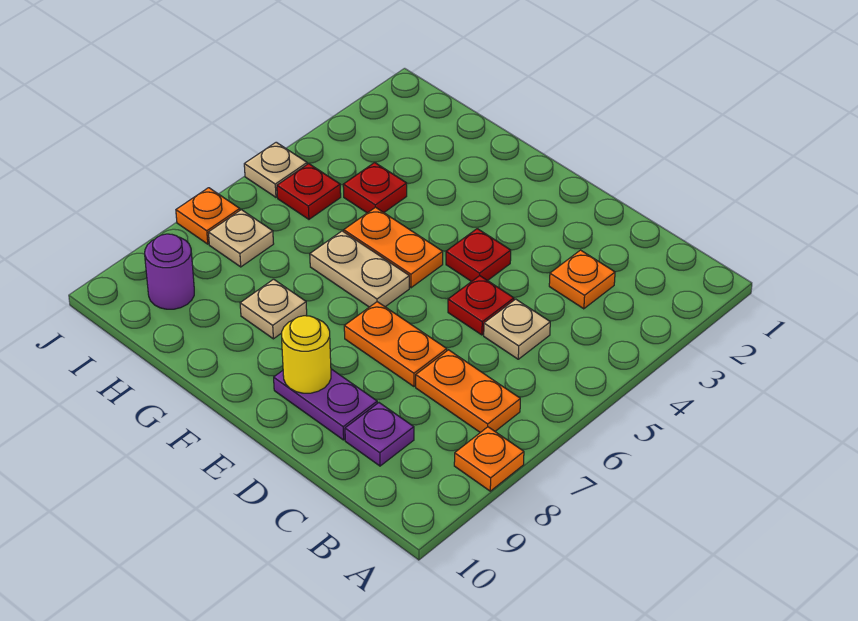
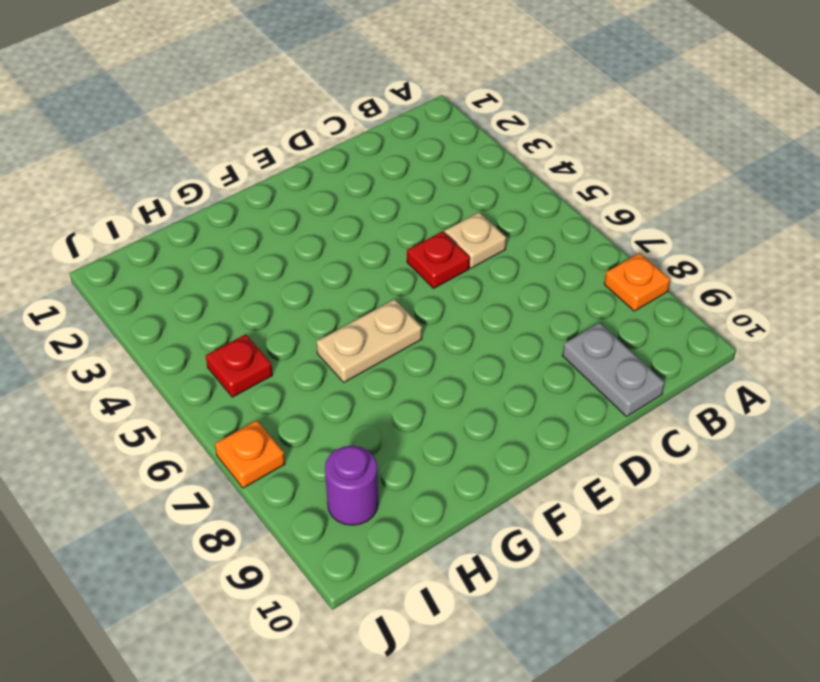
grey plate C9:C10 level 1 -> purple plate C9 level 1
none -> orange plate B7:C7 level 1
none -> orange plate C3 level 1
none -> orange plate D7:E7 level 1

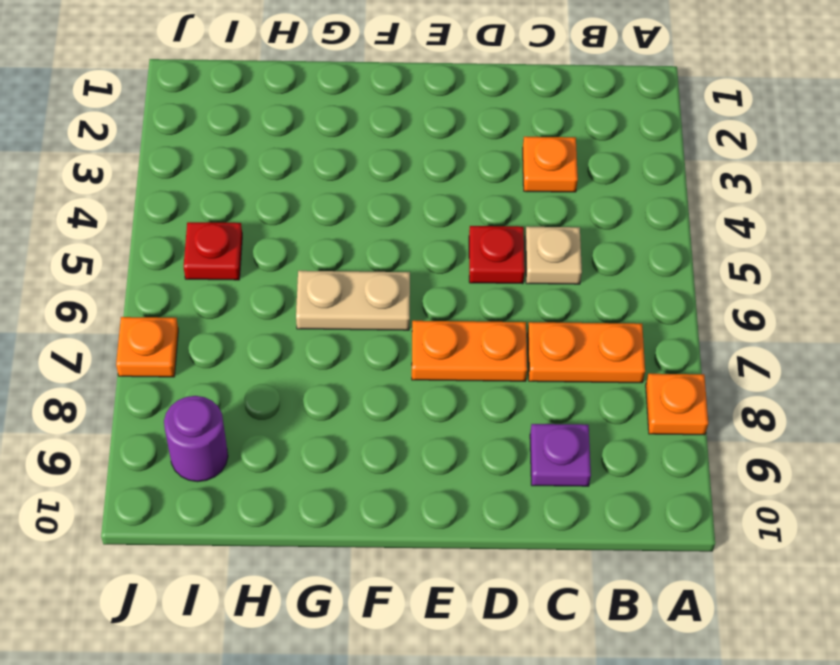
none -> purple plate D9:E9 level 1
none -> red plate E4 level 1
none -> orange plate F5:G5 level 1

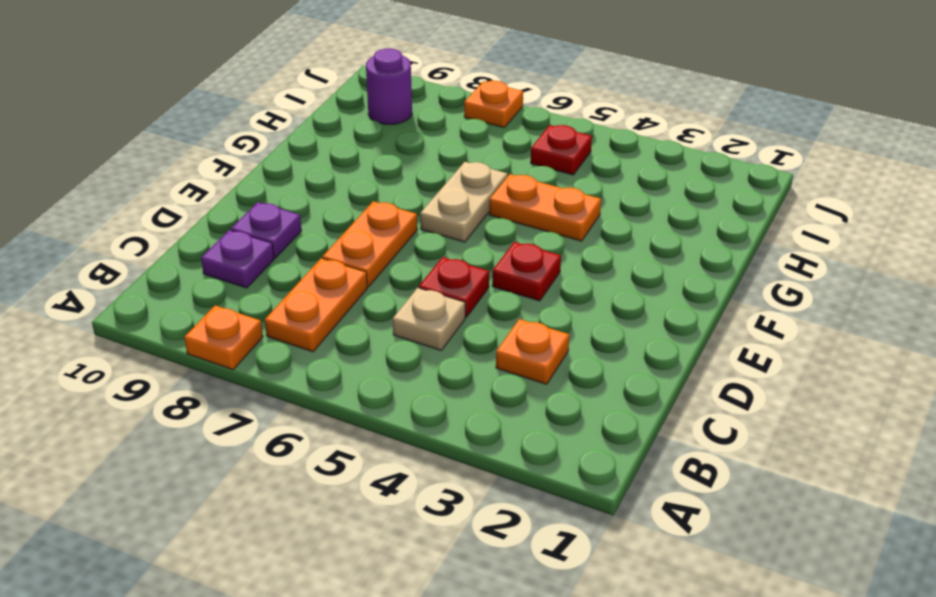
purple plate D9 level 1 -> purple plate D9:E9 level 1
orange plate G4:G5 level 1 -> orange plate F5:G5 level 1
none -> tan plate G8 level 1
none -> red plate H4 level 1
none -> tan plate I7 level 1

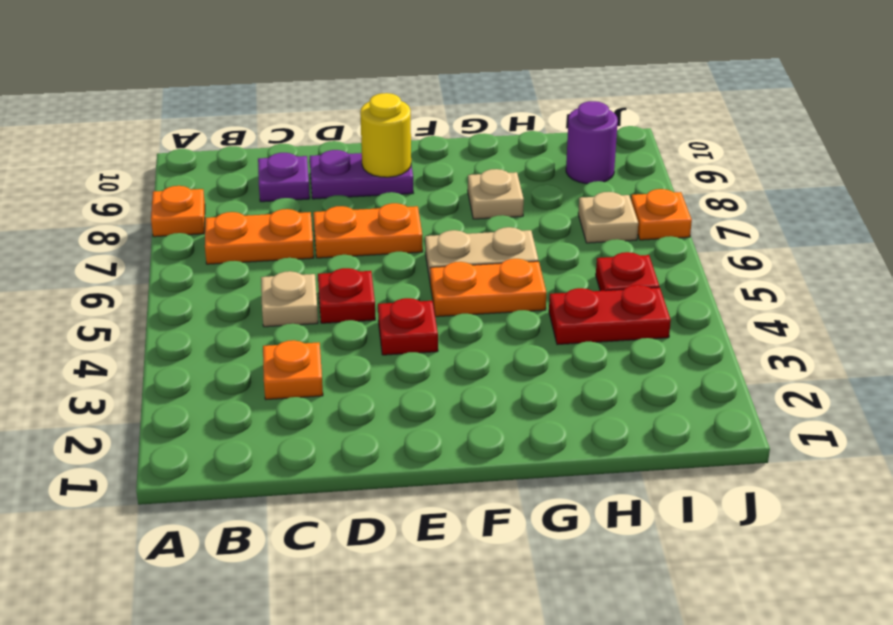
red plate H4:I4 level 1 -> red plate H4 level 1
none -> tan plate J5 level 1

